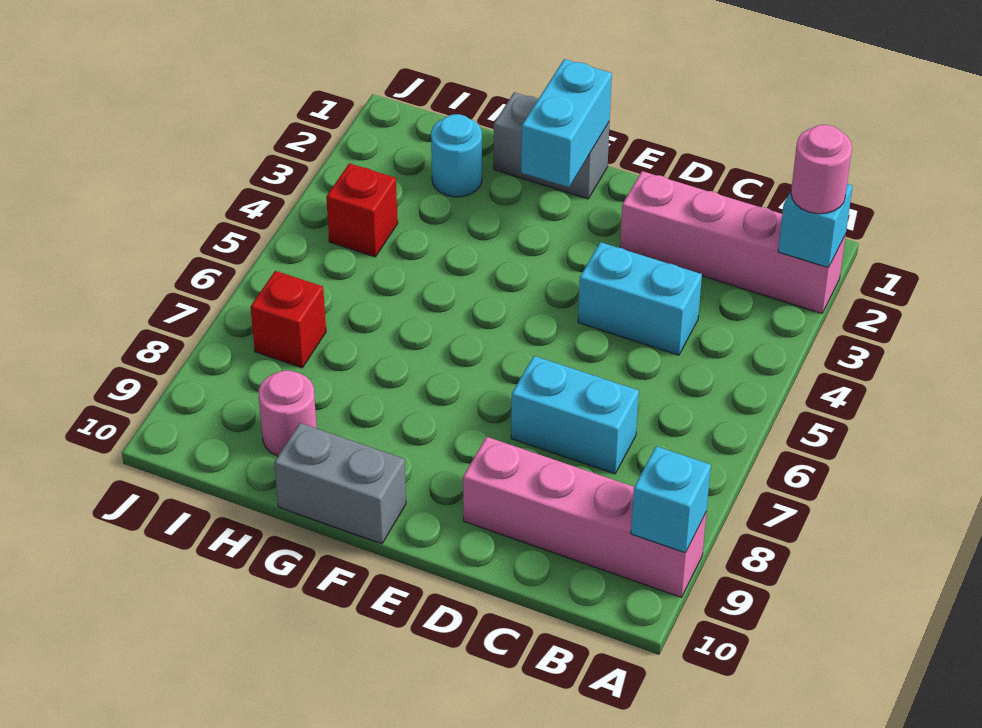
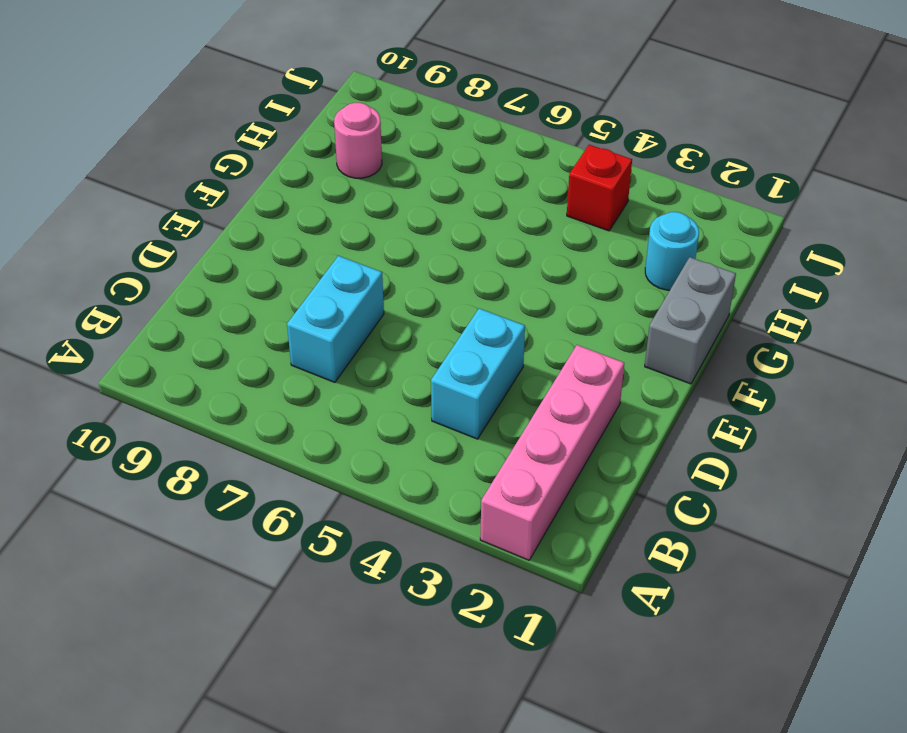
none -> pink brick A9:D9 level 1
none -> grey brick F10:G10 level 1
none -> red brick I7 level 1

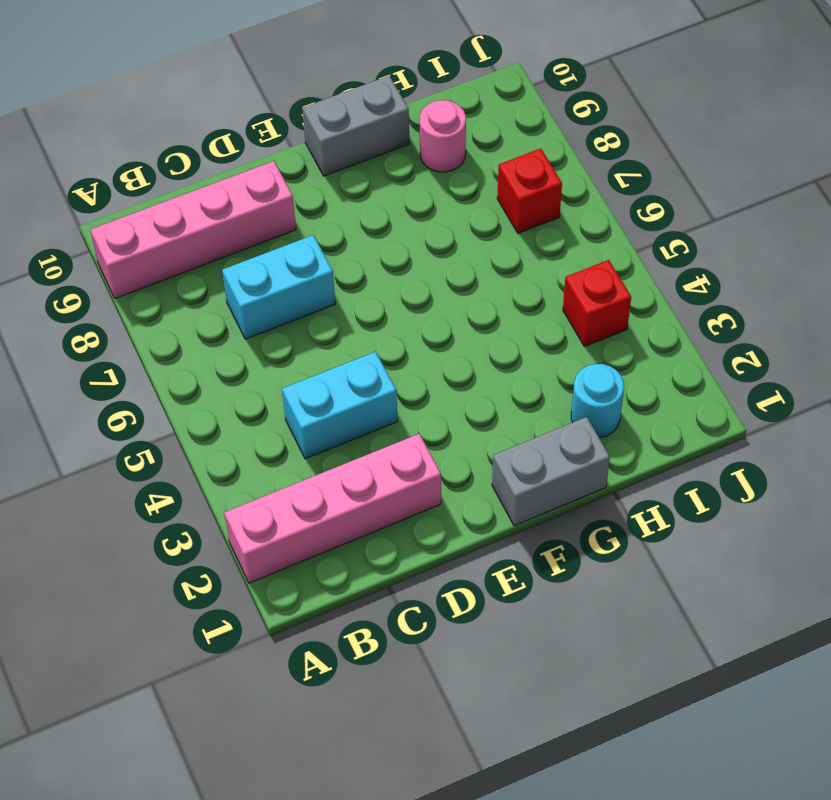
none -> cyan brick A2 level 2
none -> cyan brick A9 level 2
none -> cyan brick F1:F2 level 2

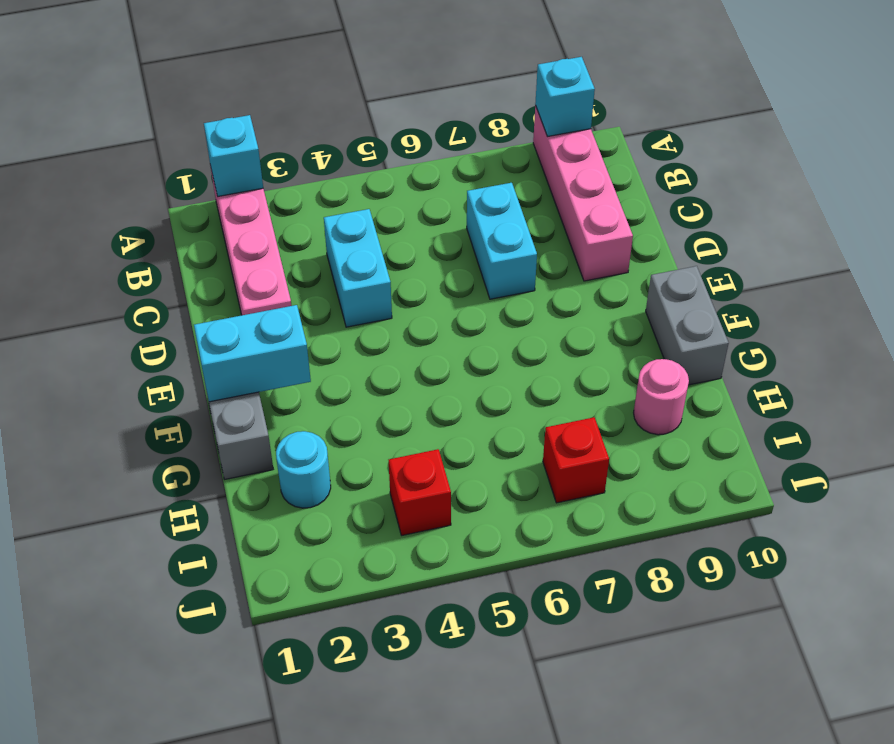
none -> pink round brick A2 level 3

